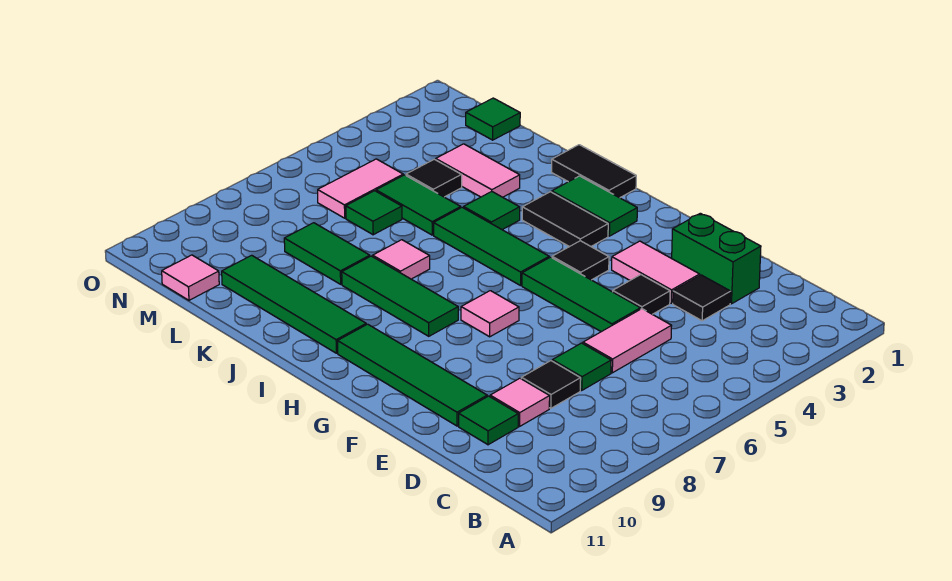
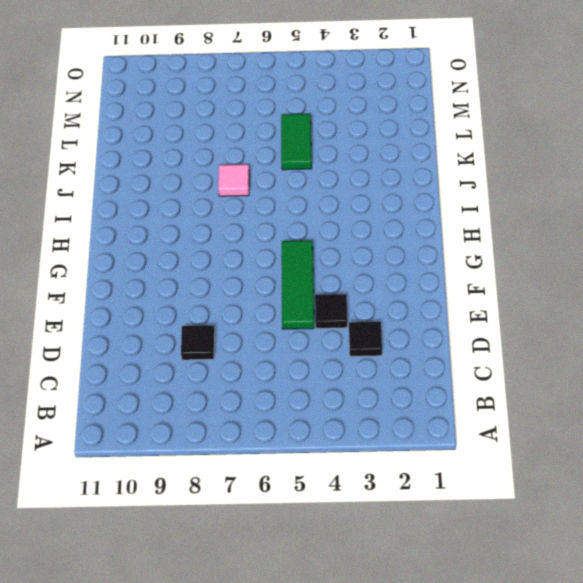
none -> green brick D2:E2 level 1
none -> pink tile D5:D6 level 1
none -> green tile D7 level 1

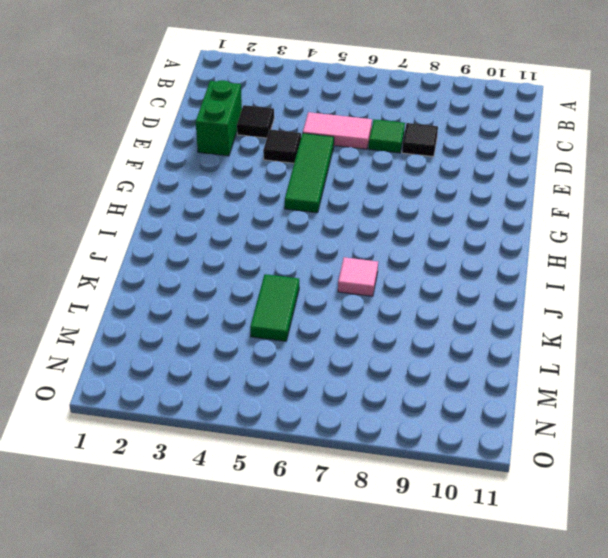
none -> pink tile D9 level 1
none -> green tile D10 level 1
none -> pink tile E3:F3 level 1

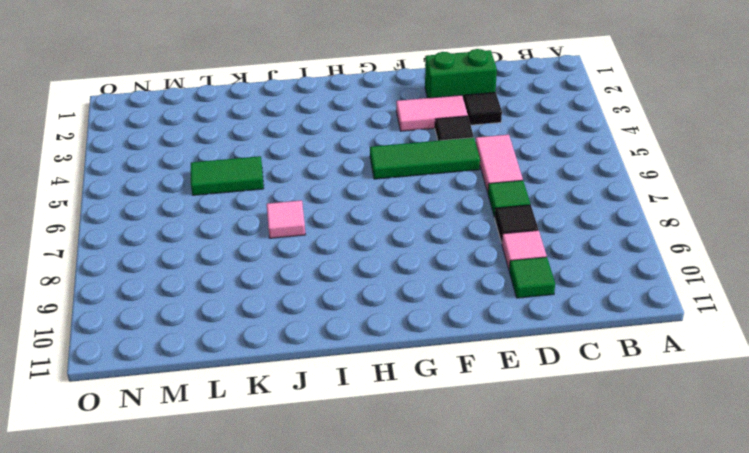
none -> green tile E10:H10 level 1
none -> black tile G4 level 1
none -> pink tile G7 level 1

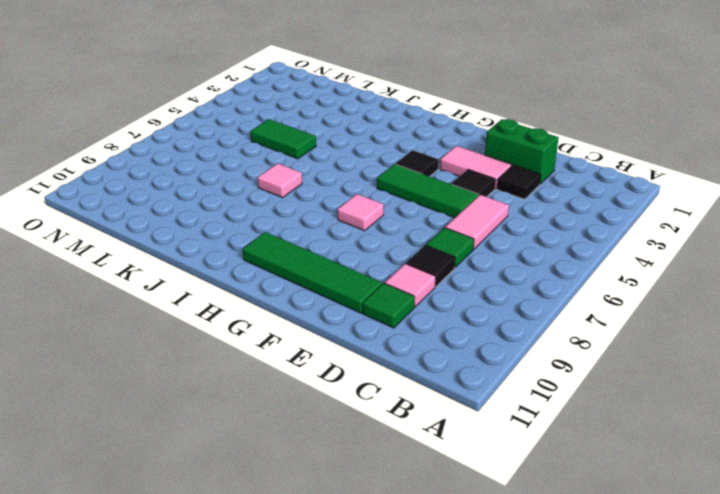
none -> green tile H2:I2 level 1
none -> black tile H3:I3 level 1
none -> green tile H5:J5 level 1

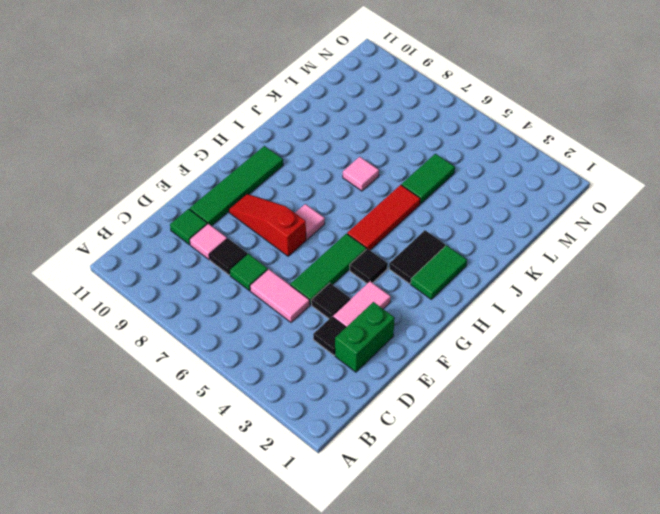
red slope F7:F9 level 1 top 7 -> none
red tile H5:J5 level 1 -> green tile H5:J5 level 1
none -> green tile H8:J8 level 1
none -> black tile I1:J1 level 1
none -> green tile I10:L10 level 1

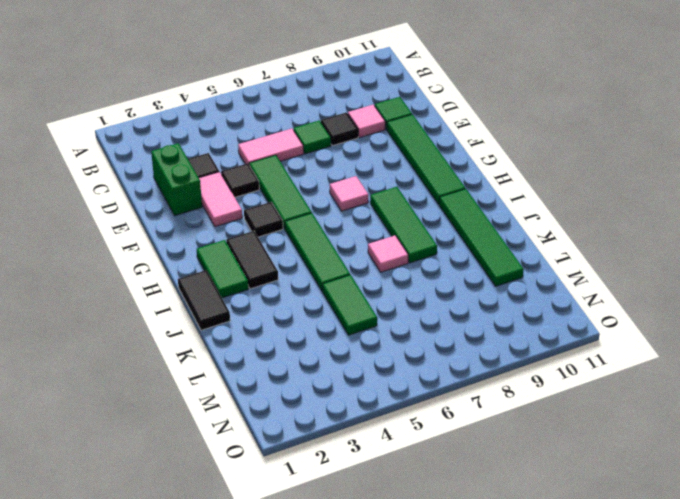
none -> green tile J4 level 1
none -> pink tile K3:L3 level 1
none -> green tile K8:L8 level 1

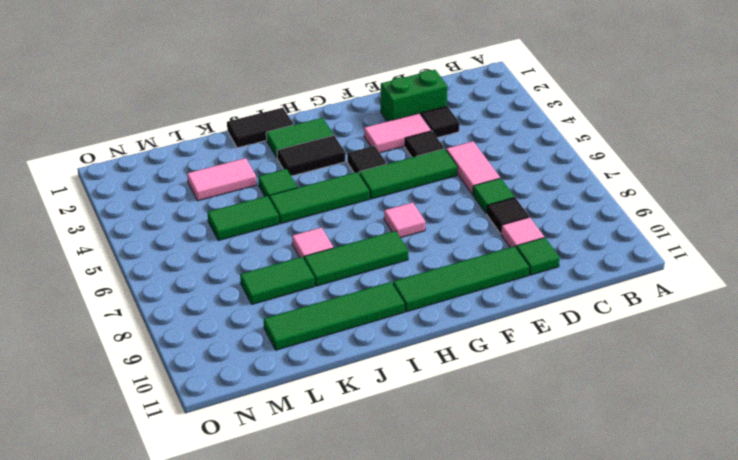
none -> black tile L4 level 1
none -> green tile L6 level 1
none -> green tile M1 level 1

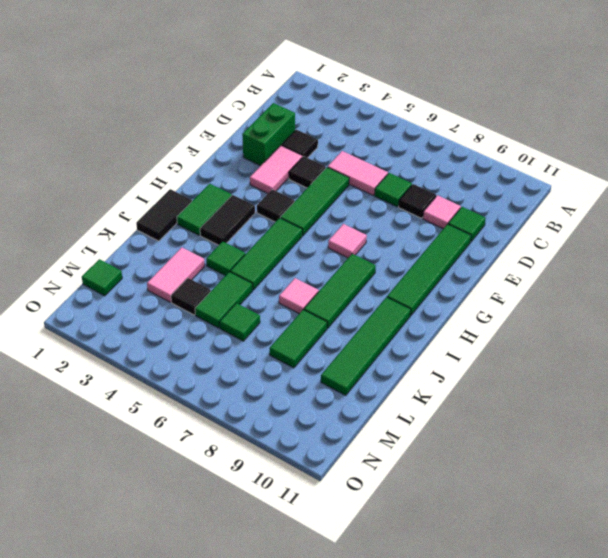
none -> pink tile M5:M6 level 1
none -> pink tile M11 level 1

